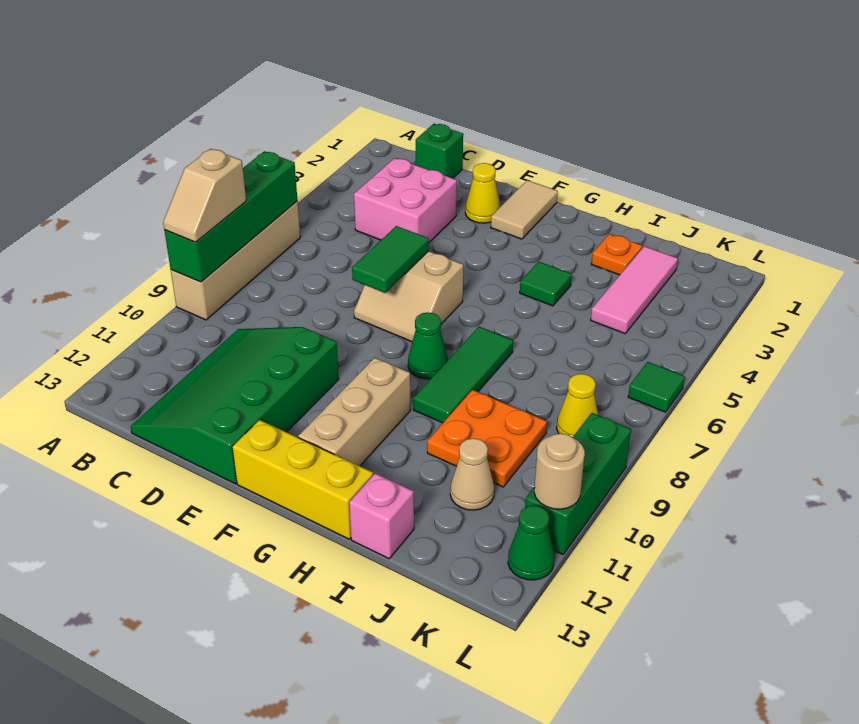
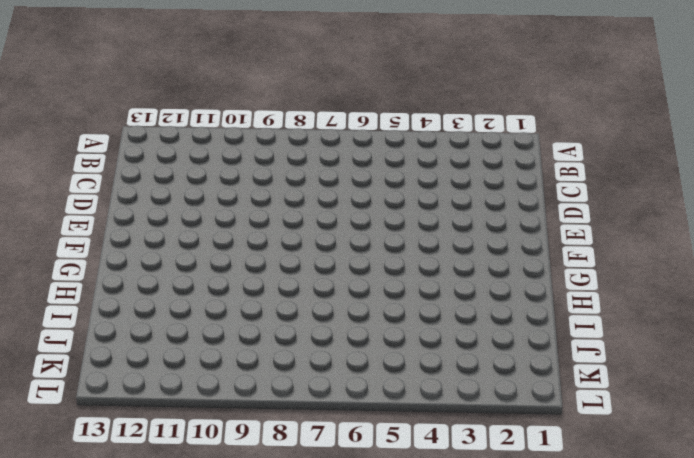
none -> tan brick A6:A9 level 1
none -> green brick C1 level 1
none -> pink brick C3:D4 level 1

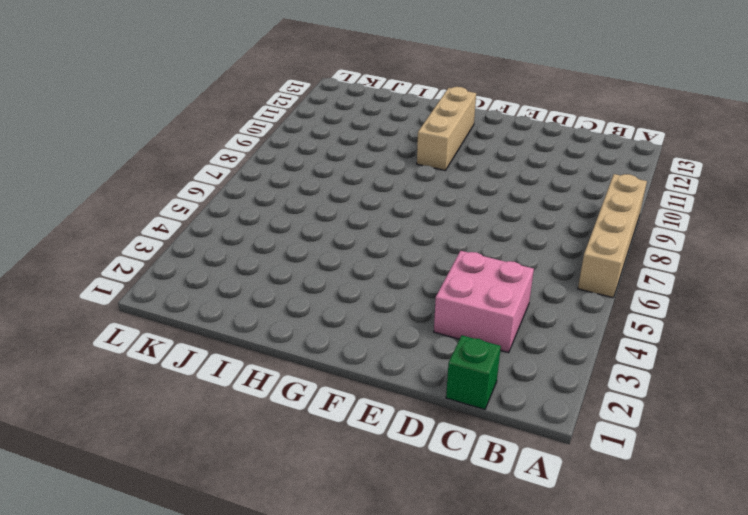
none -> green slope C10:E13 level 1 top E
none -> yellow cone E2 level 1
none -> tan slope E6:F7 level 1 top 6

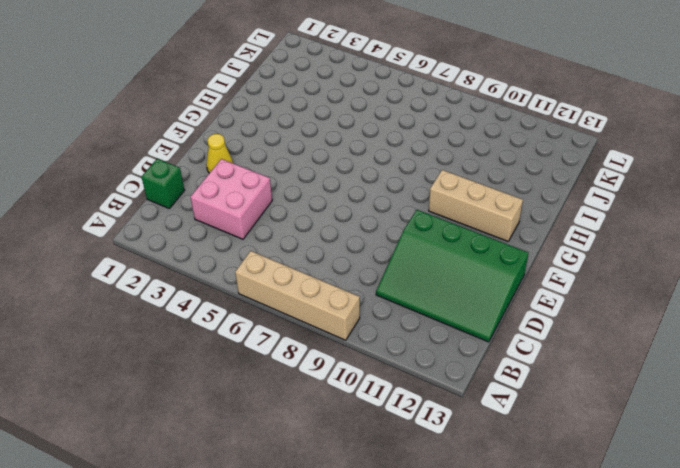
none -> tan slope E6:F7 level 1 top 6
none -> tan tile F1:F2 level 1
none -> yellow brick F13:H13 level 1

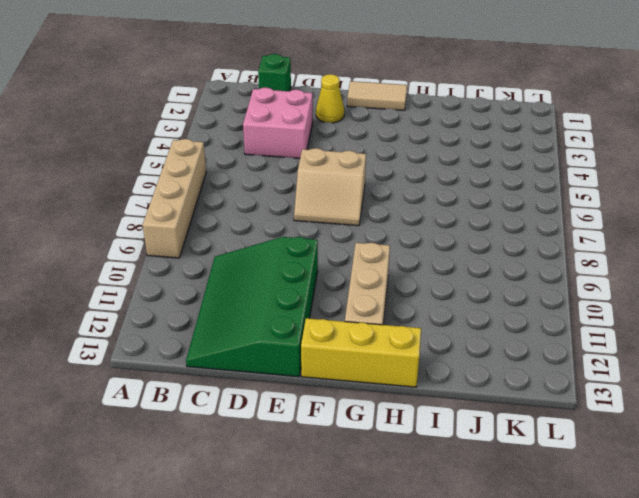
tan tile F1:G1 level 1 -> tan tile F1:F2 level 1
none -> green cone G8 level 1
none -> green tile H4 level 1
none -> green tile H7:H9 level 1

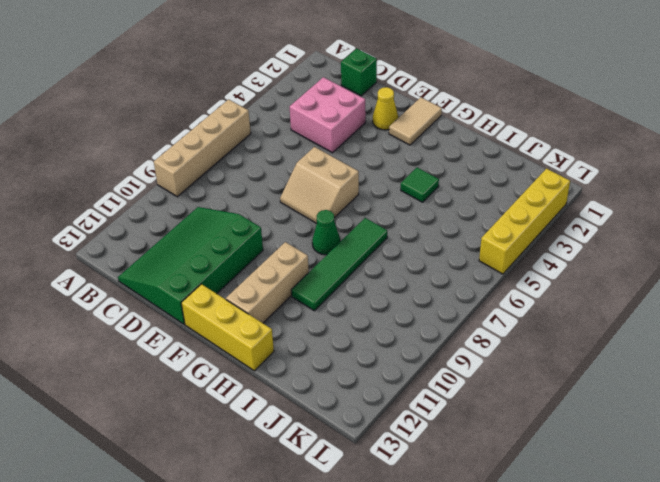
green tile H7:H10 level 1 -> green tile H7:H9 level 1
yellow brick L2:L5 level 1 -> none
none -> orange plate I2 level 1
none -> orange plate I9:J10 level 1
none -> pink brick I13 level 1

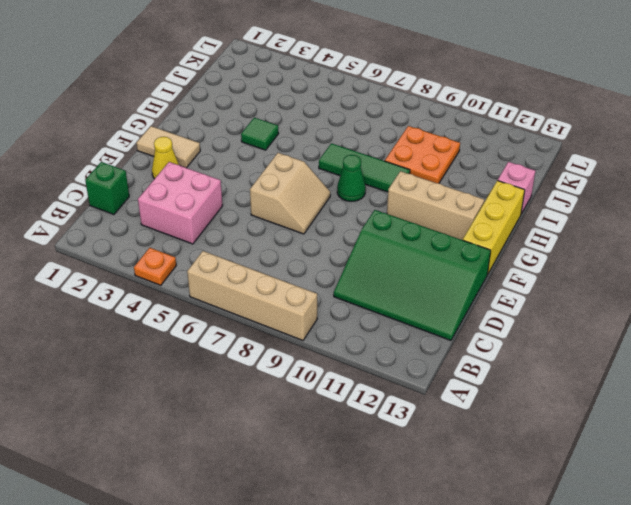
orange plate A4 level 1 -> orange plate I2 level 1
none -> pink tile J2:J4 level 1
none -> tan cone J11 level 1
none -> yellow cone K8 level 1

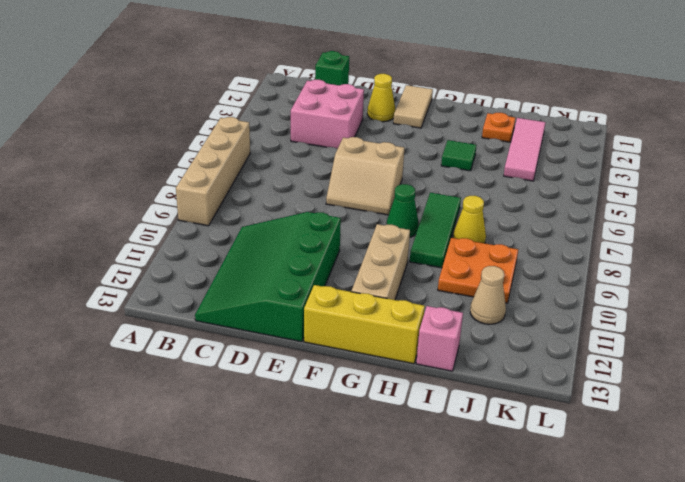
yellow cone I8 level 1 -> yellow cone K8 level 1
none -> green tile L6 level 1
none -> green brick L9:L11 level 1
none -> green cone L12 level 1

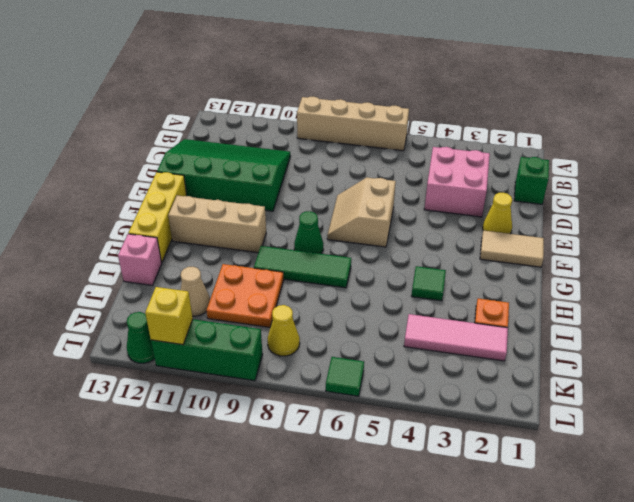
yellow brick L11 level 2 -> tan round brick L11 level 2
none -> green brick A6:A9 level 2
none -> green tile E6:E7 level 2
none -> tan slope A8:A9 level 3 top 8

